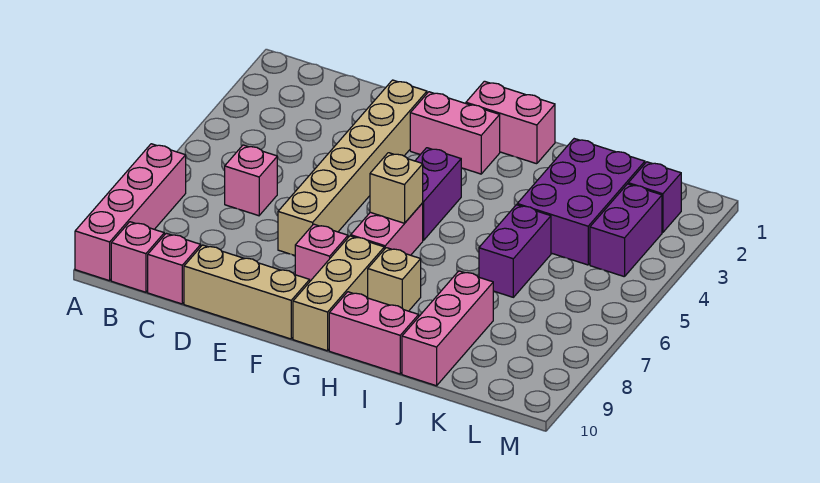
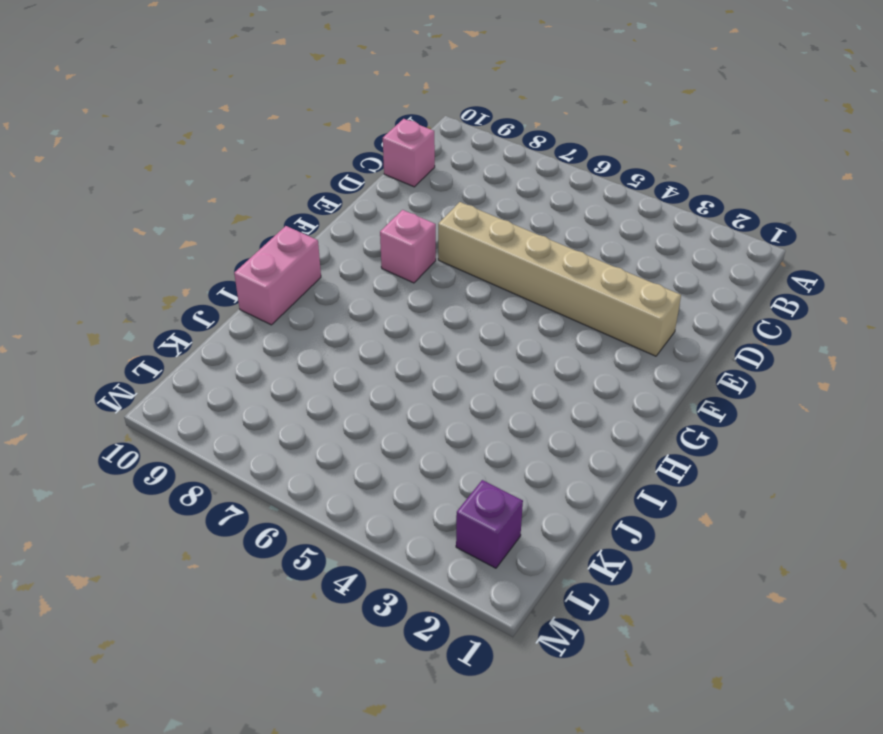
none -> pink brick A7:A10 level 1
none -> pink brick B10 level 1
none -> pink brick C6 level 1

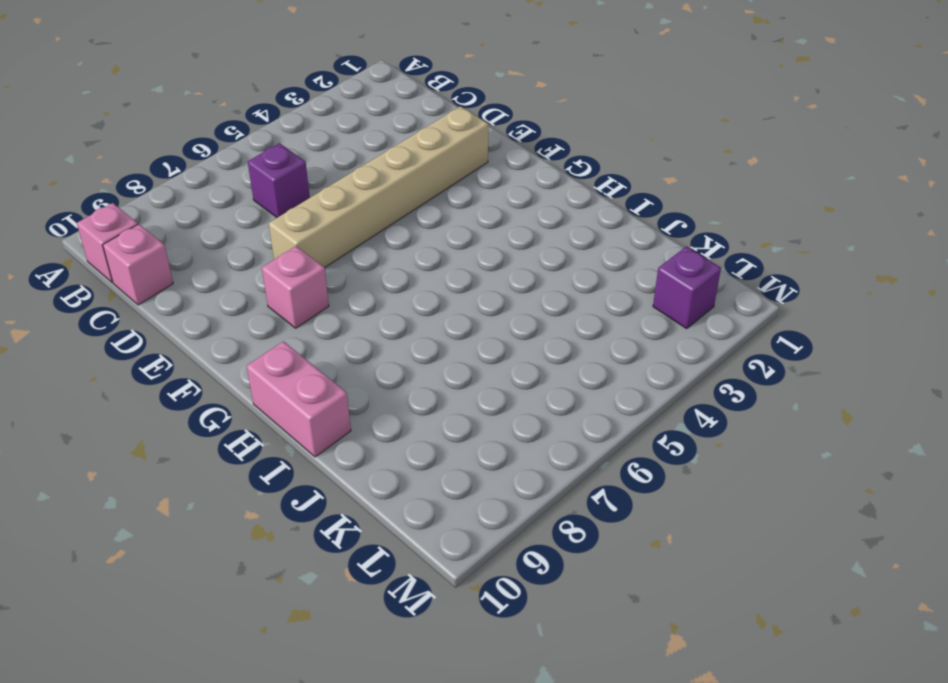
purple brick C6 level 1 -> pink brick C6 level 1
none -> pink brick A7:A10 level 1
none -> tan brick D10:F10 level 1
none -> pink brick F2:G2 level 1

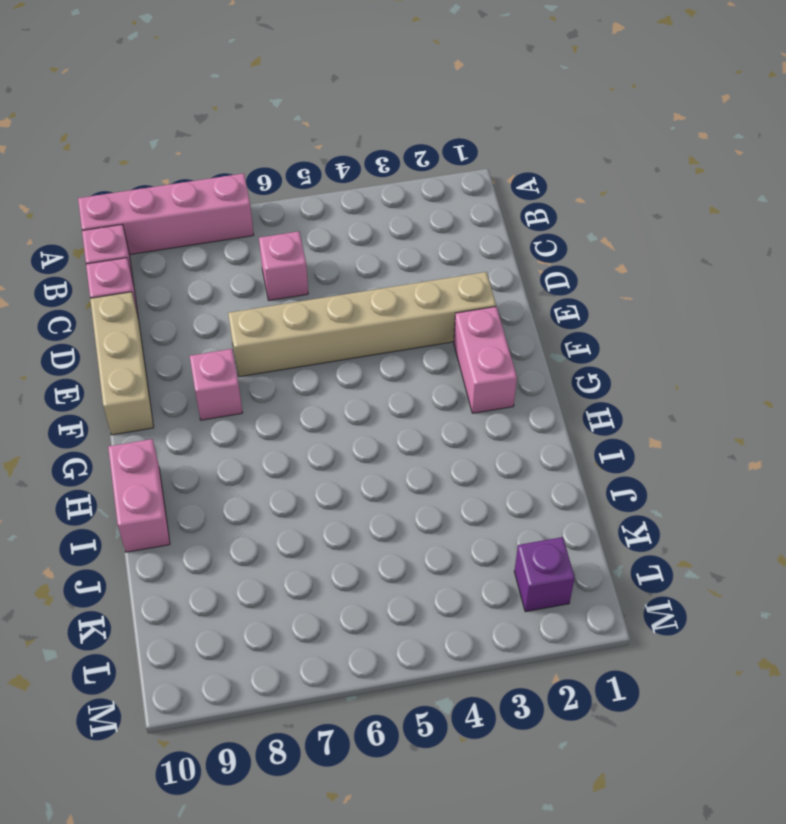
none -> pink brick G1:H1 level 1
none -> purple brick G4:G5 level 1
none -> pink brick G6:G7 level 1

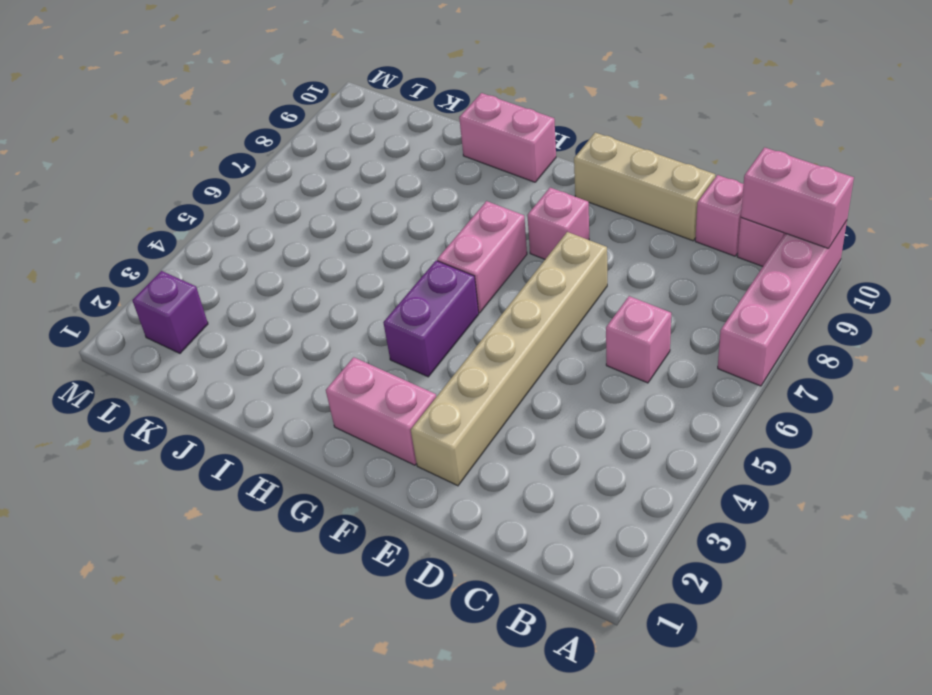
pink brick A10:B10 level 2 -> pink brick G1:H1 level 1
none -> tan brick G8:G10 level 1
none -> tan brick H8 level 1
none -> purple brick J2:K4 level 1

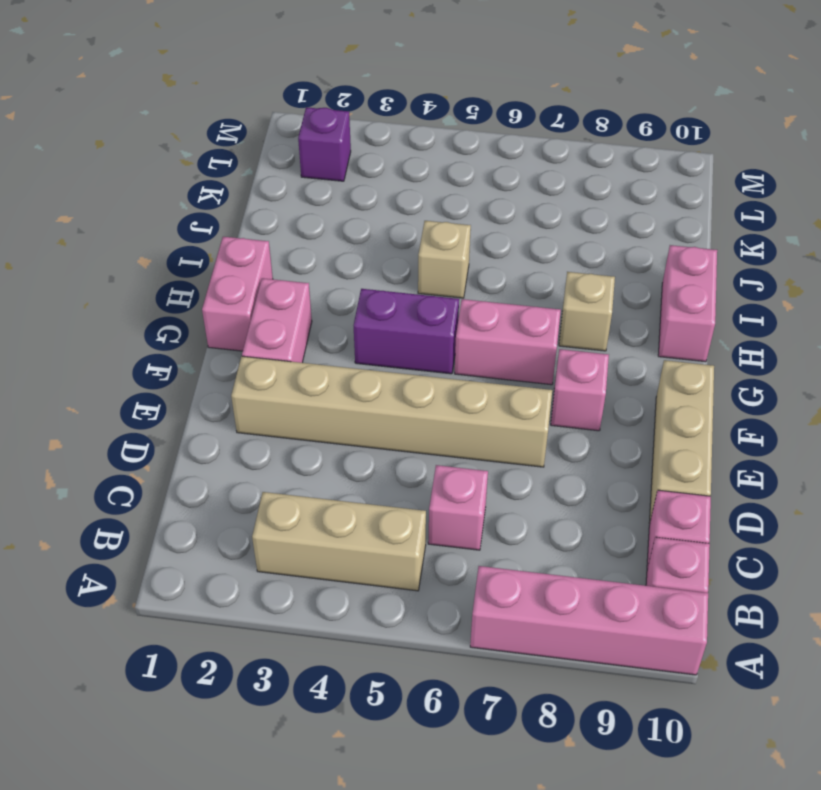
tan brick B3:B5 level 1 -> tan brick G8:G10 level 1
tan brick I5 level 1 -> tan brick G6 level 2
none -> purple brick J2:K4 level 1
none -> purple brick J5:J6 level 1
none -> pink brick J8:J10 level 1

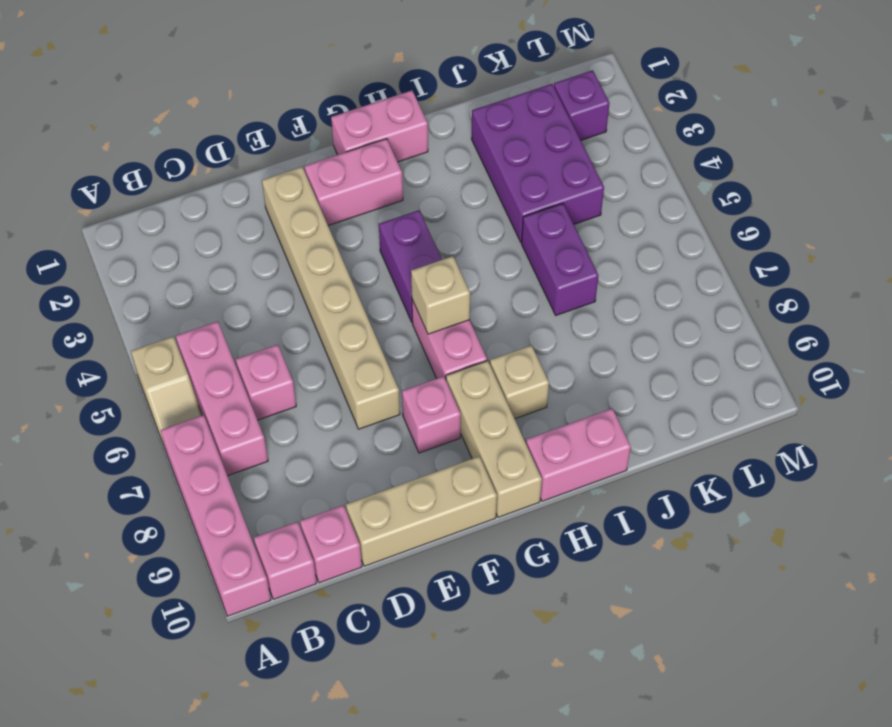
tan slope A5:A6 level 1 top 5 -> none
pink brick B5:B7 level 1 -> pink brick J8:J10 level 1
none -> purple brick L3:L4 level 1

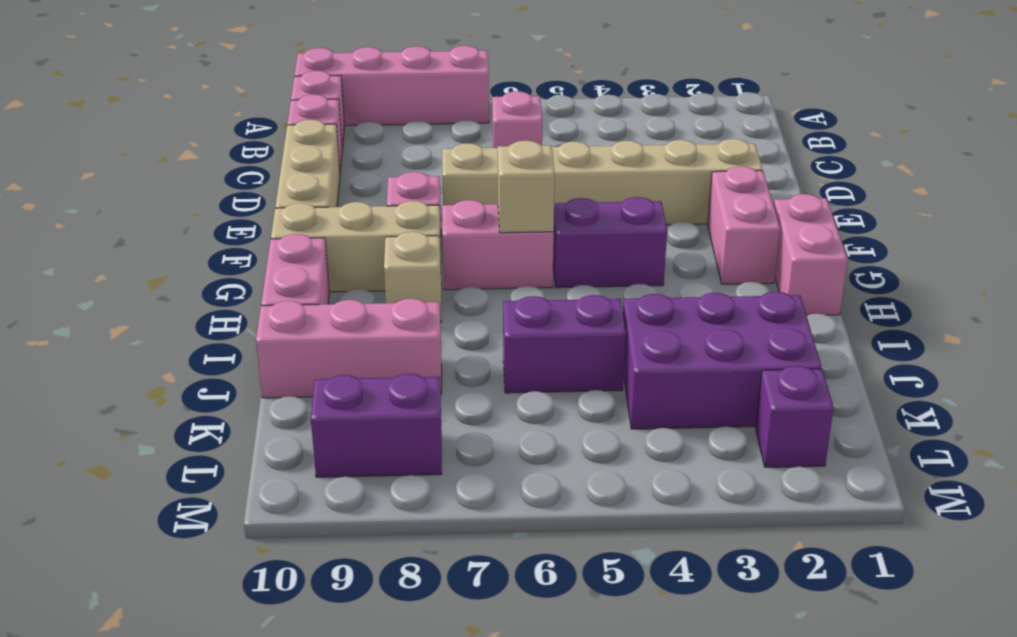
purple brick L8:L9 level 1 -> purple brick L3:L4 level 1

